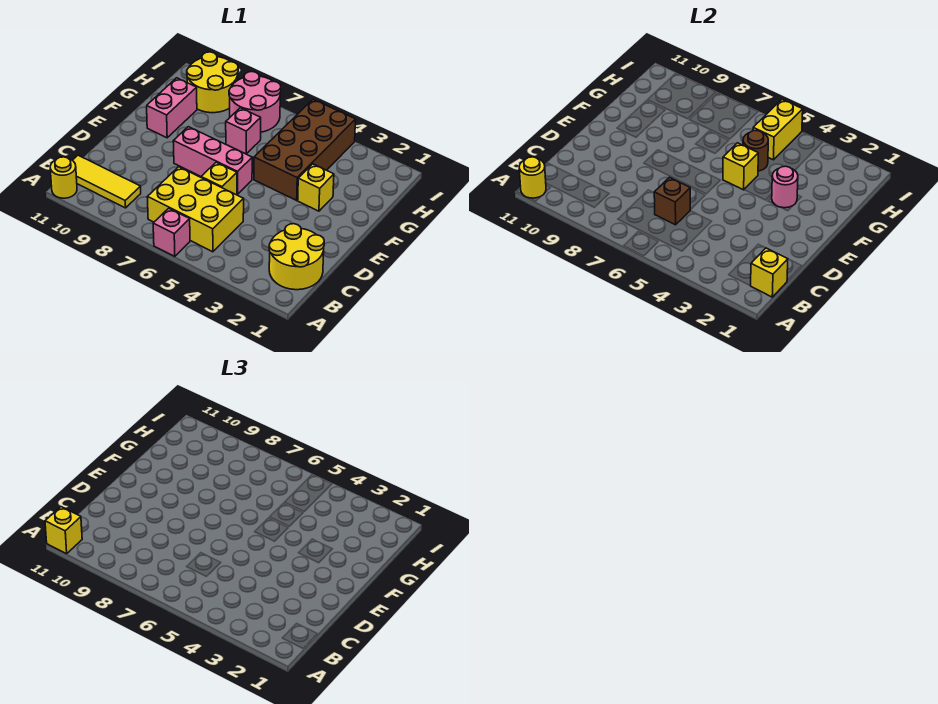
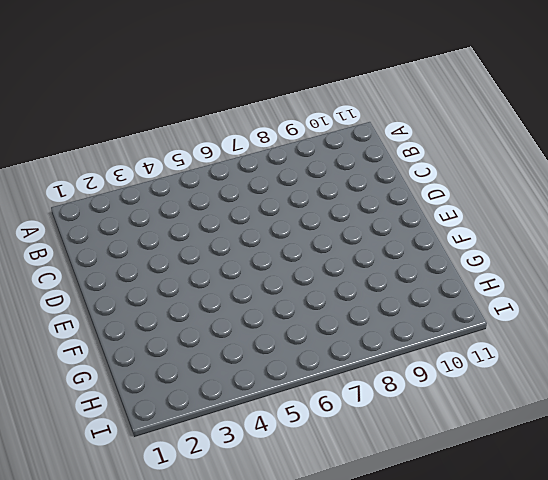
none -> pink brick A6 level 1
none -> yellow round brick A11 level 1
none -> yellow round brick B1:C2 level 1

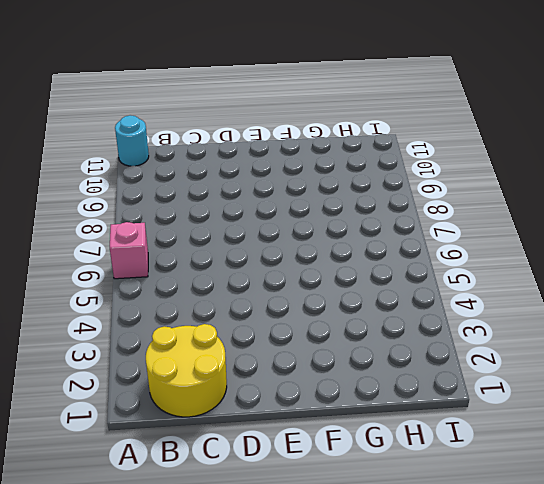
cyan round brick A11 level 1 -> yellow round brick A11 level 1
none -> yellow brick B5:C7 level 1
none -> yellow tile B9:B11 level 1
none -> yellow brick D6 level 1

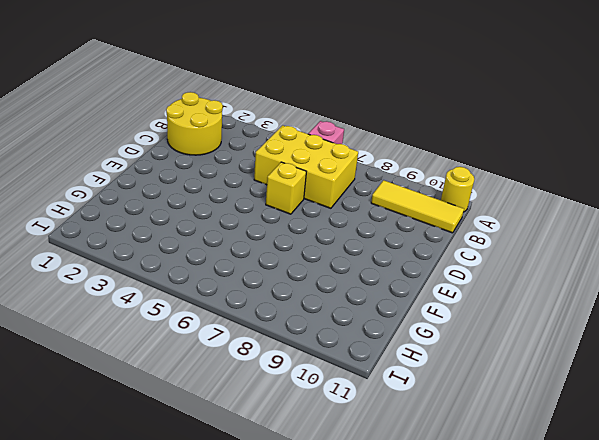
none -> pink brick E6:E8 level 1
none -> yellow brick F3 level 1
none -> brown brick F4:I5 level 1

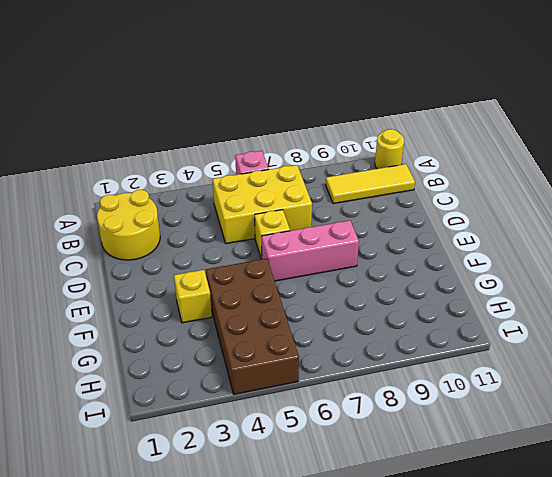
none -> pink brick F10:G10 level 1
none -> pink brick G7 level 1
none -> pink round brick H7:I8 level 1

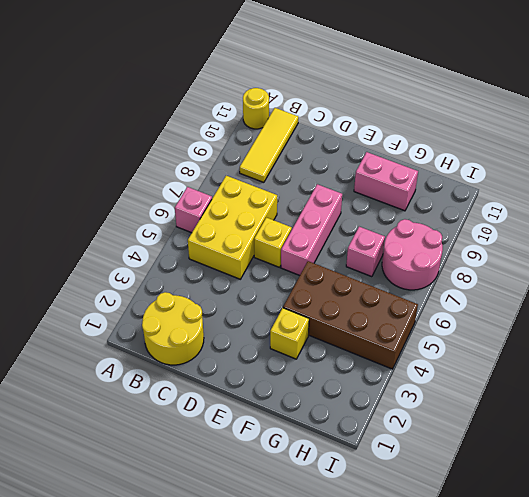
none -> yellow round brick H9:I10 level 1
none -> yellow round brick A11 level 2
none -> yellow brick B1 level 2

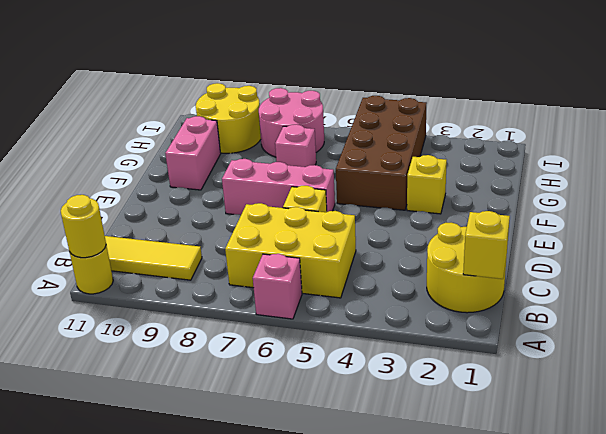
none -> brown brick C6 level 2
none -> pink round brick F3 level 2
none -> yellow brick F5 level 2

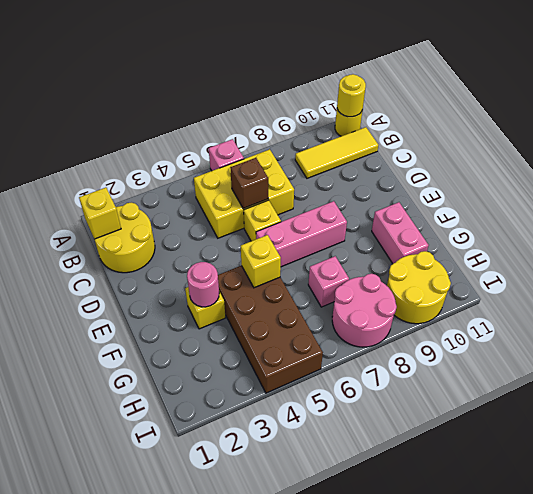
none -> brown round brick G5 level 2
none -> yellow brick H5:I5 level 2
none -> yellow brick A11 level 3

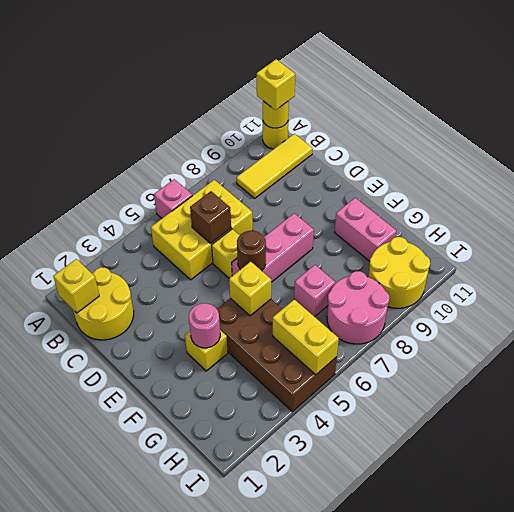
brown round brick E6 level 2 -> brown round brick G5 level 2

